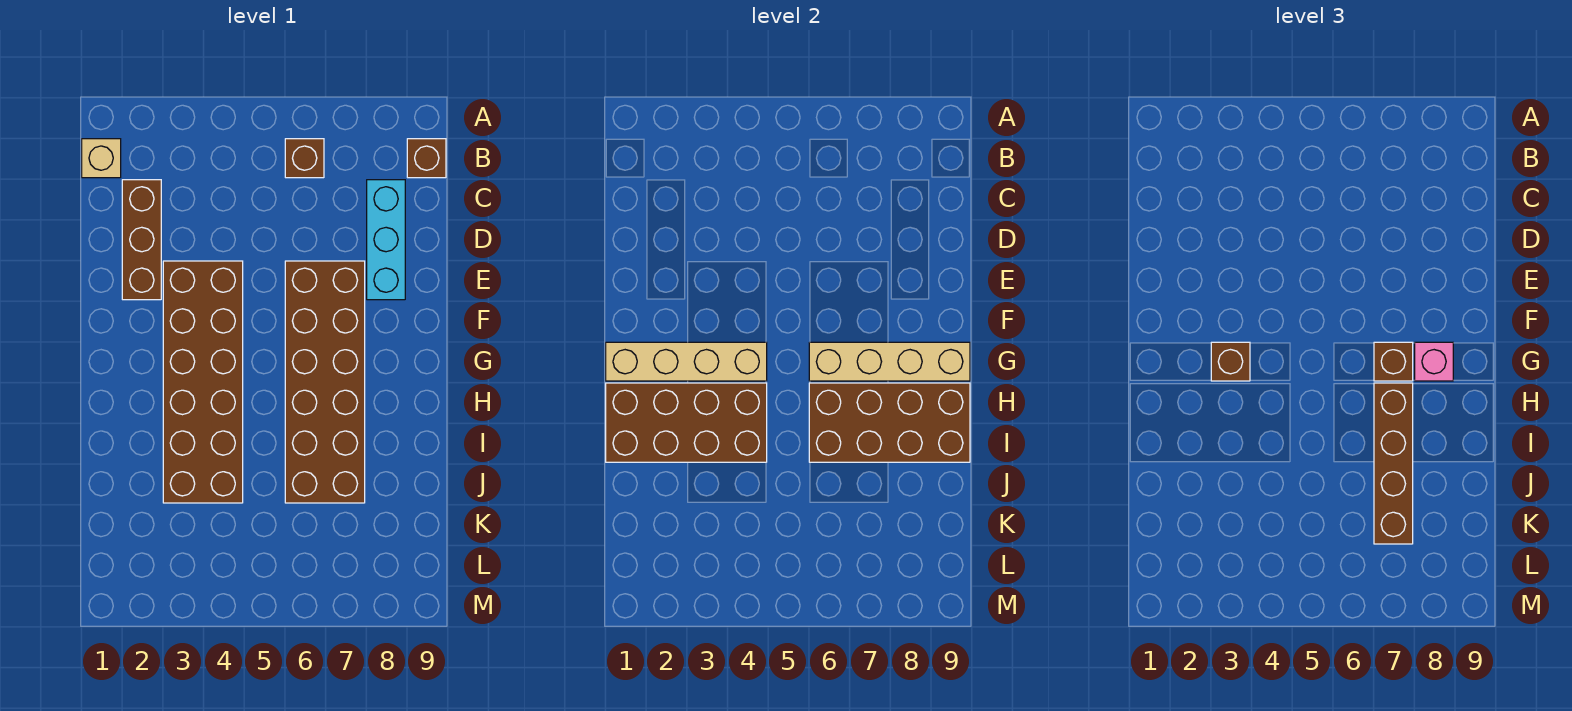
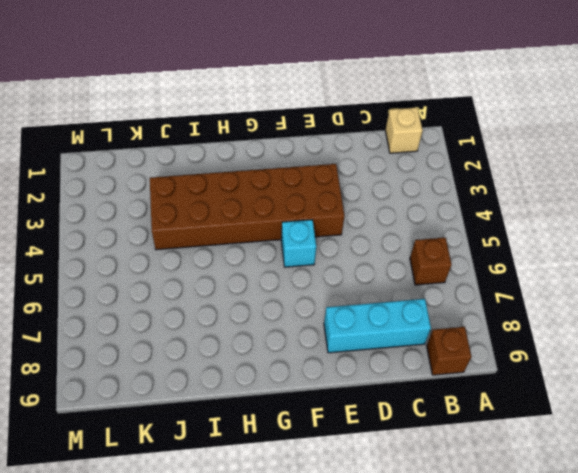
cyan brick F5 level 1 -> none
none -> brown brick C2:E2 level 1
none -> brown brick E6:J7 level 1
none -> tan brick G1:G4 level 2

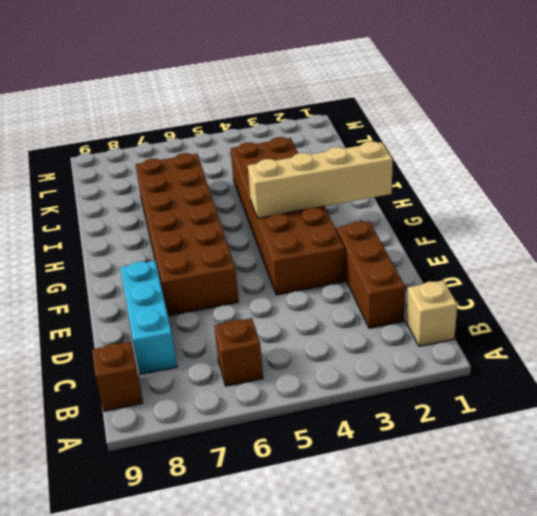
none -> tan brick G6:G9 level 2
none -> brown brick H1:I4 level 2
none -> brown brick H6:I9 level 2

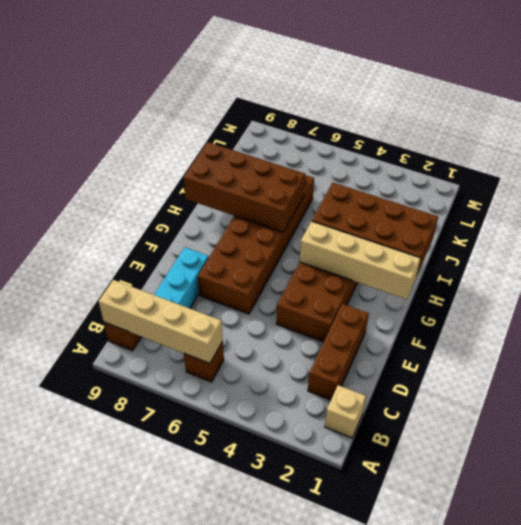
tan brick B6:B9 level 2 -> tan brick G6:G9 level 2
none -> brown brick G3 level 3
none -> brown brick G7 level 3
none -> pink brick G8 level 3

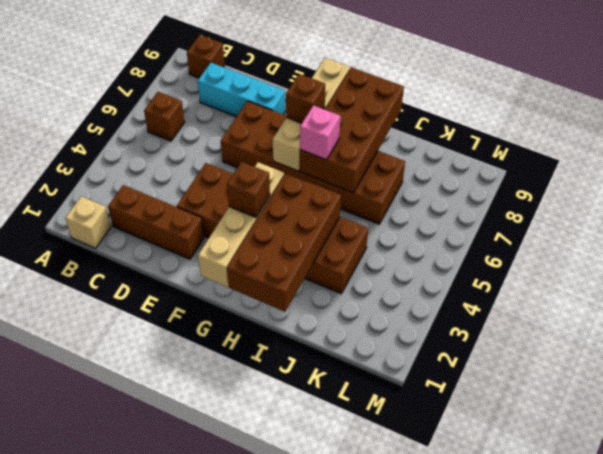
pink brick H6 level 3 -> pink brick G8 level 3
none -> brown brick H7:K7 level 3

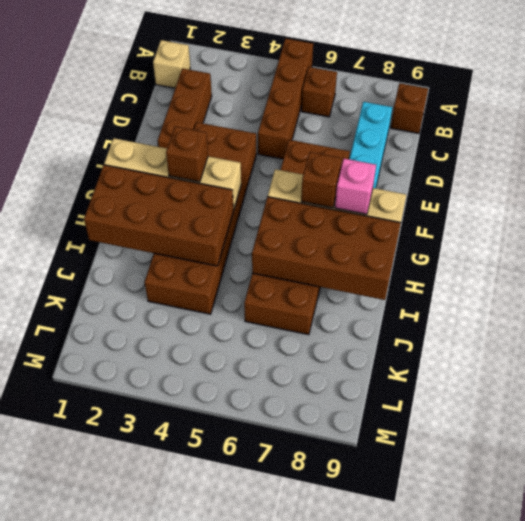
brown brick A5:D5 level 1 -> brown brick H7:K7 level 3

